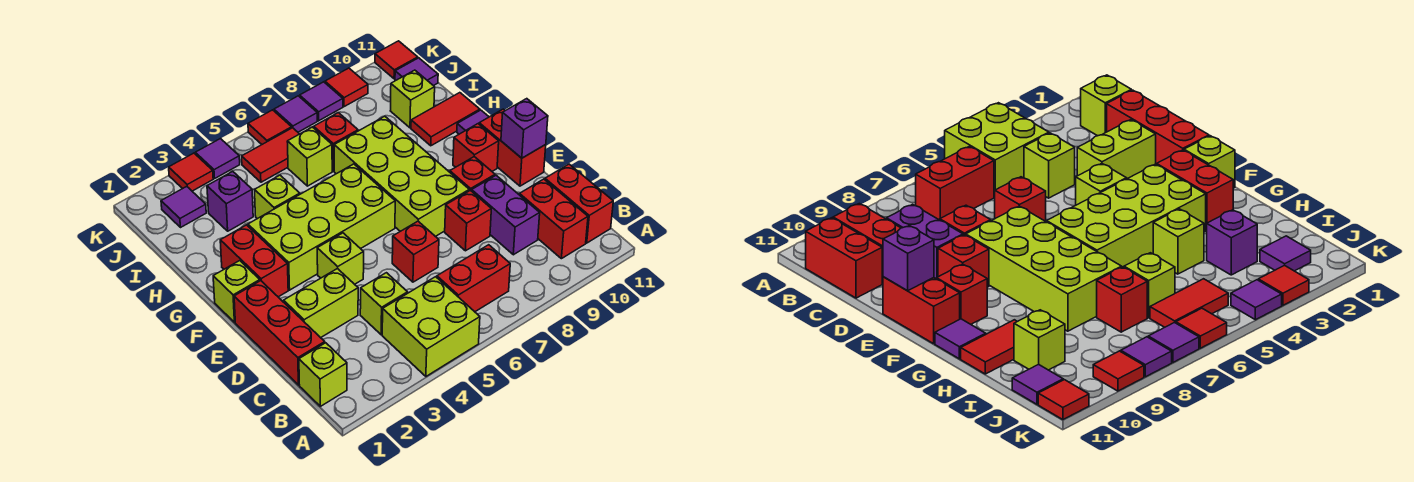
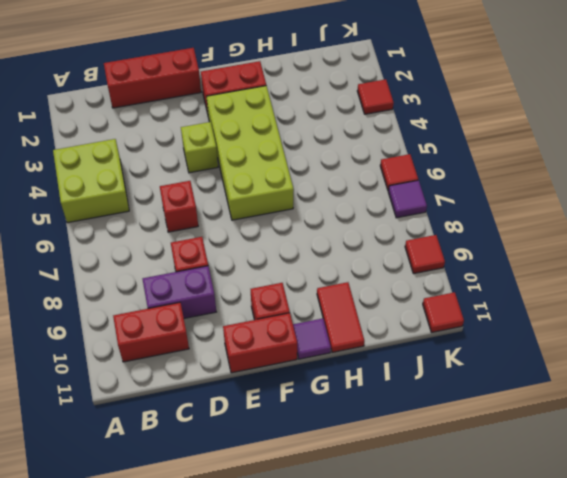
none -> lime brick B1 level 1
none -> red brick B6:B7 level 1
none -> red brick B11:C11 level 1
none -> lime brick C4 level 1

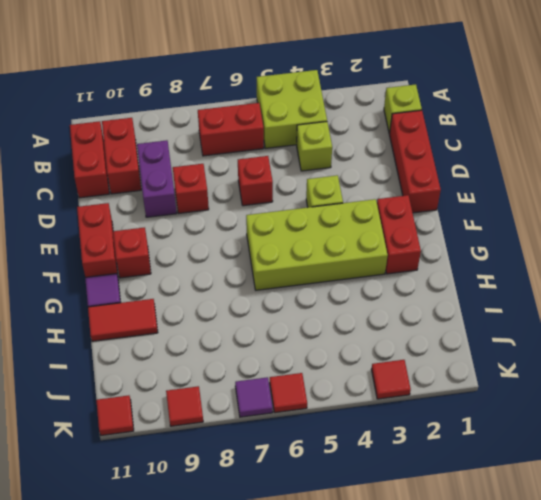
none -> lime brick D2:D3 level 1
none -> lime brick E7:H8 level 1
none -> red brick E9 level 1
none -> lime brick F1 level 1

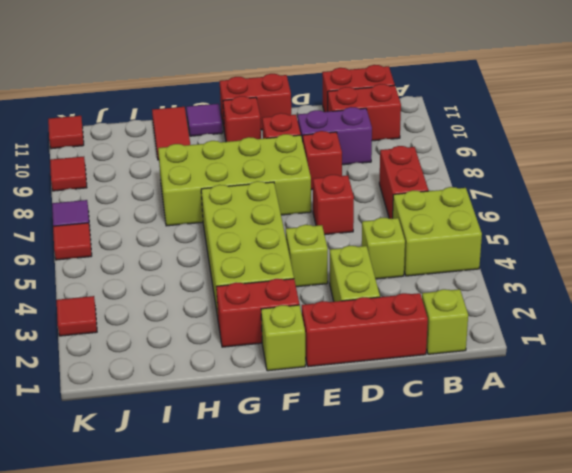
none -> lime brick H4 level 1
none -> purple brick I3 level 1
none -> lime brick I6 level 1
none -> red brick I7 level 1

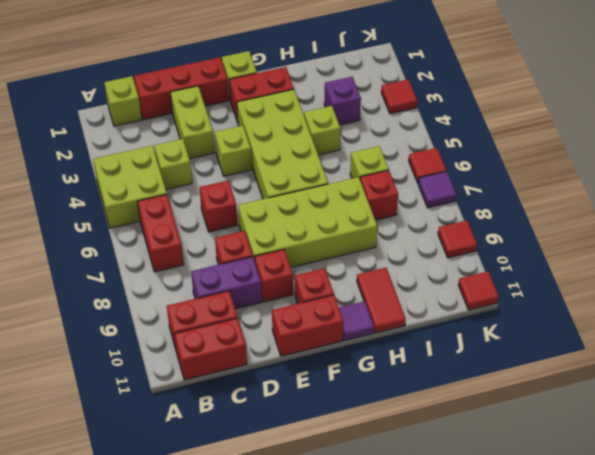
none -> lime brick I10 level 1
none -> purple tile J2 level 1
none -> red tile J5:J6 level 1
none -> purple tile J11 level 1

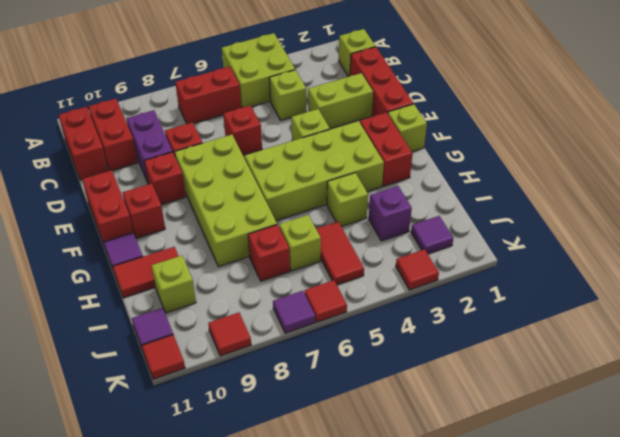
red tile I5:J5 level 1 -> red tile J5:J6 level 1
none -> purple tile K4 level 1
none -> purple tile K8 level 1
none -> purple brick E11 level 2

